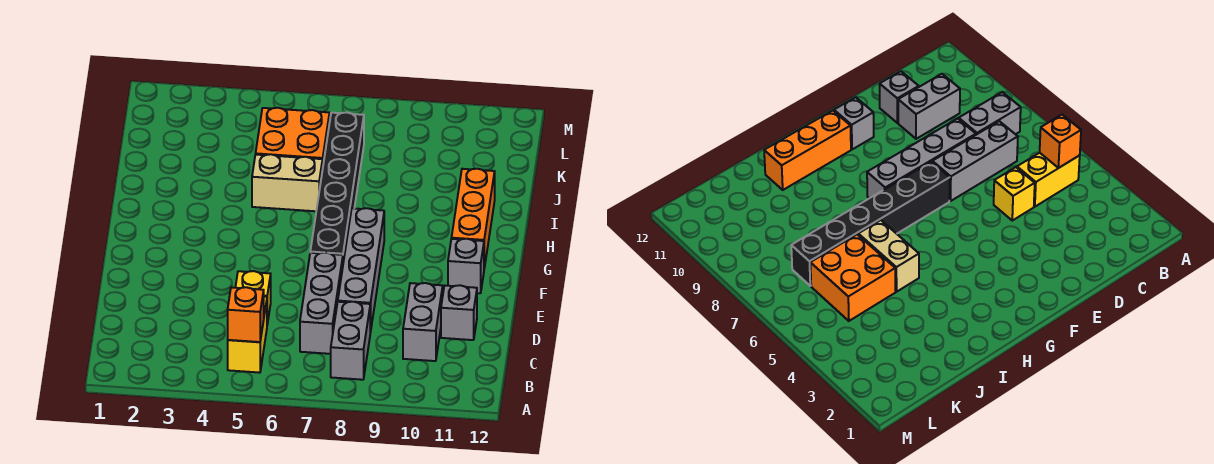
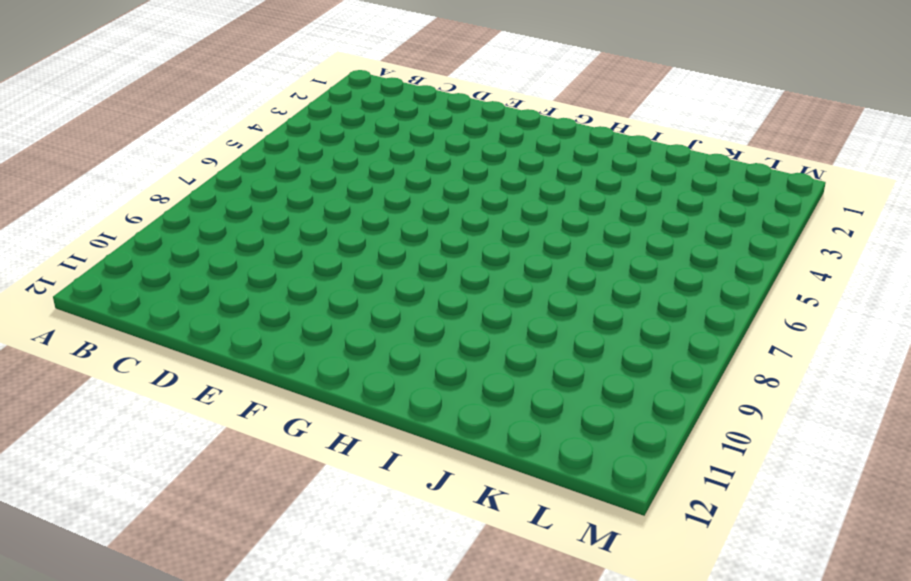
none -> yellow brick B5:C5 level 1
none -> grey brick B8:C8 level 1
none -> grey brick C7:E7 level 1

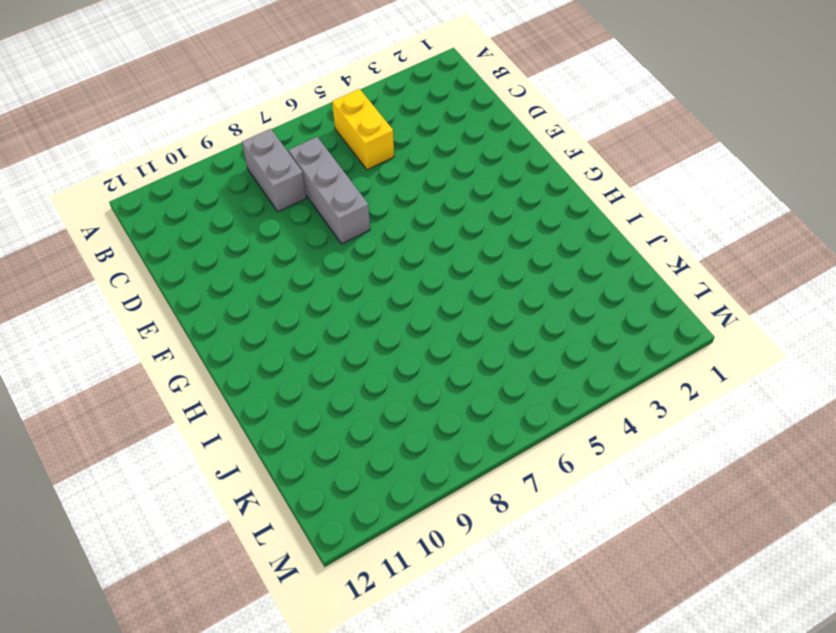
none -> grey brick C10:D10 level 1
none -> yellow brick D5 level 1
none -> grey brick D8:G8 level 1

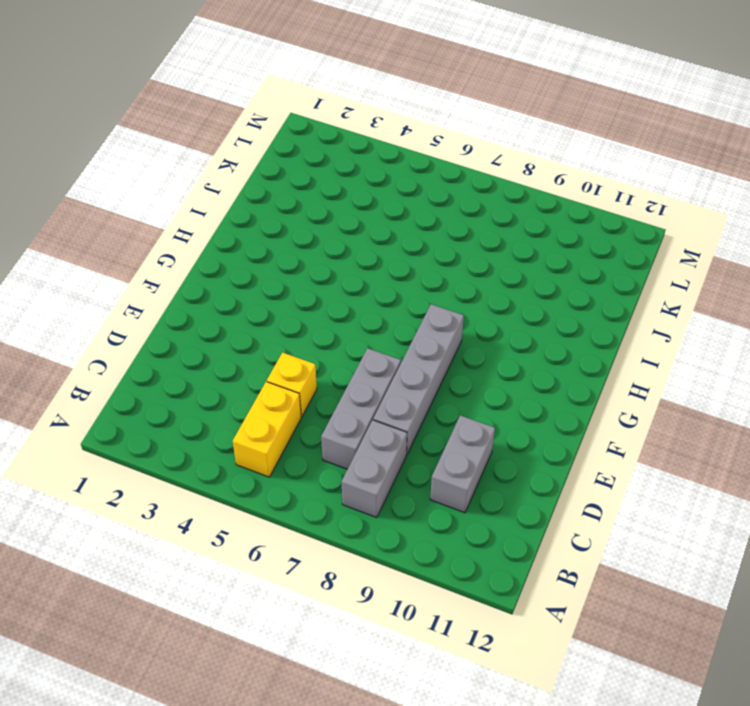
none -> grey brick D11 level 1
none -> black brick F7:K7 level 1
none -> grey brick F11 level 1

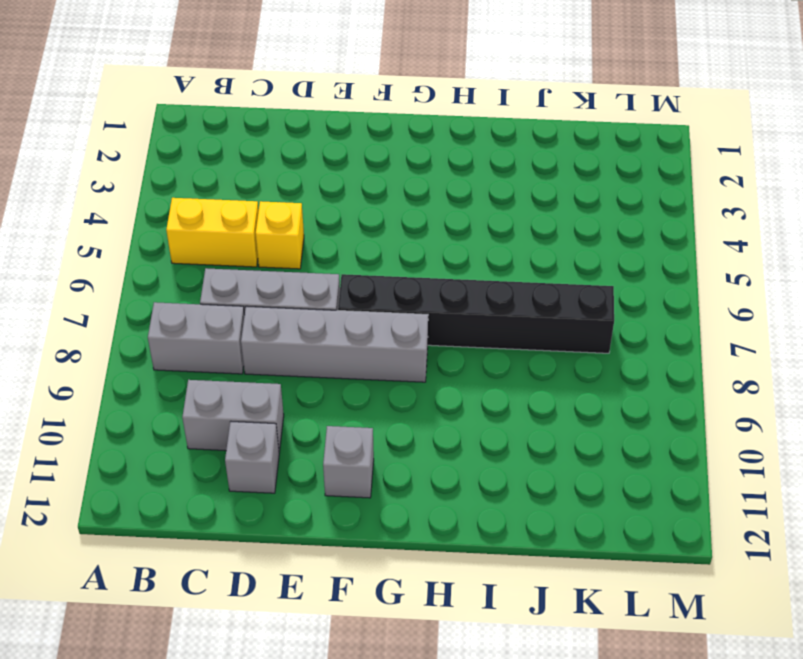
none -> orange brick G11:I11 level 1
none -> tan brick I5:I6 level 1
none -> orange brick J5:K6 level 1

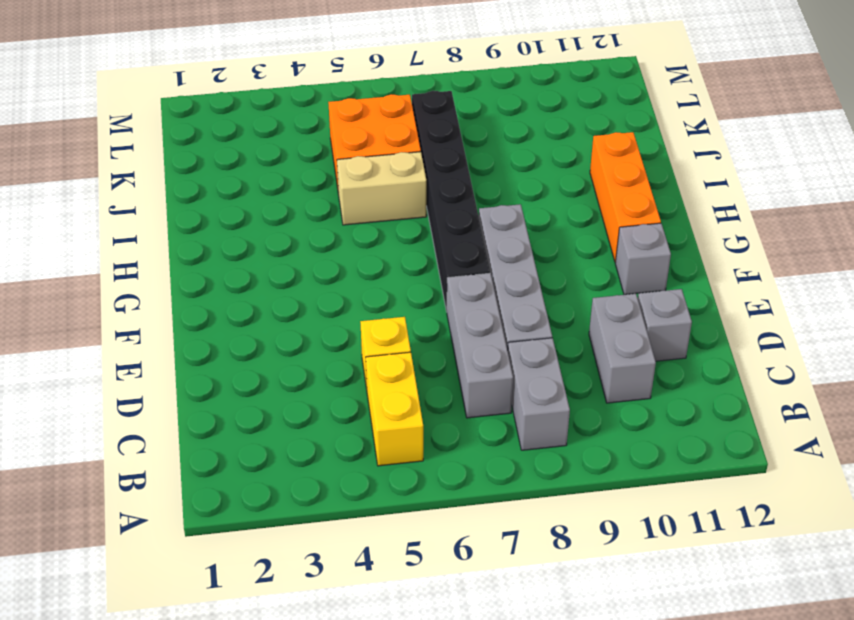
none -> orange brick B5 level 2

